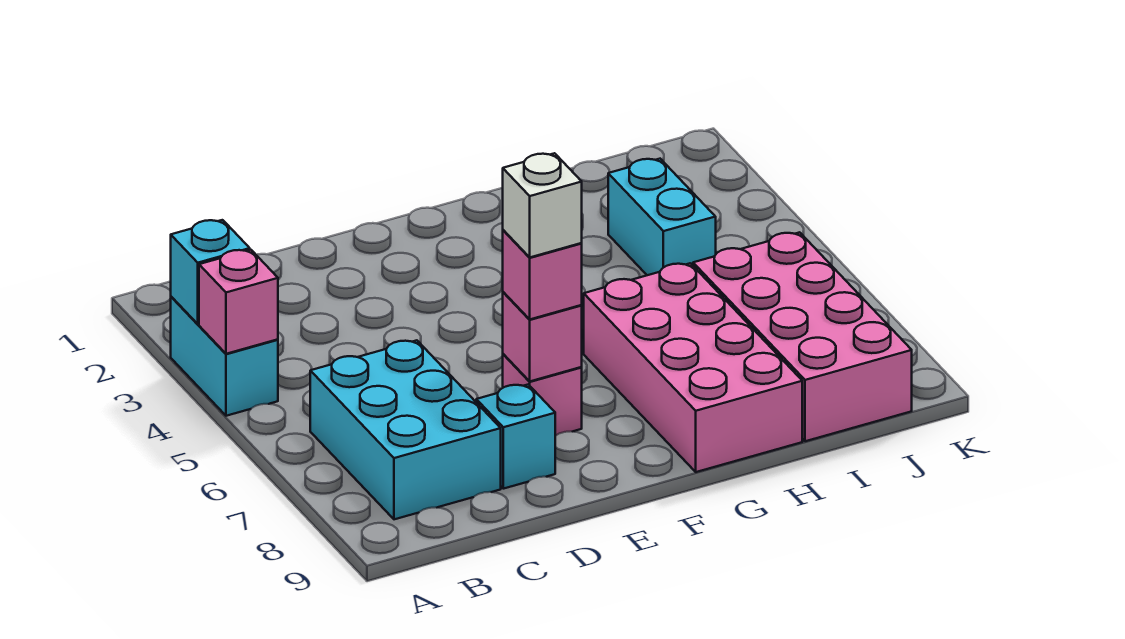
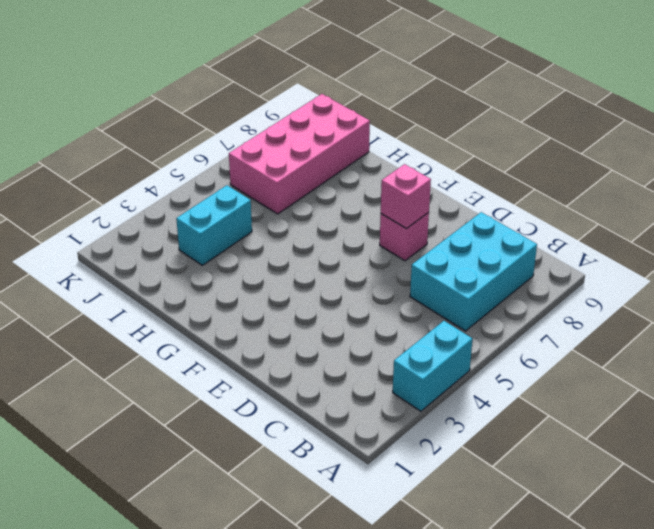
none -> cyan brick D8 level 1
none -> pink brick G6:H9 level 1
none -> cyan brick A3 level 2

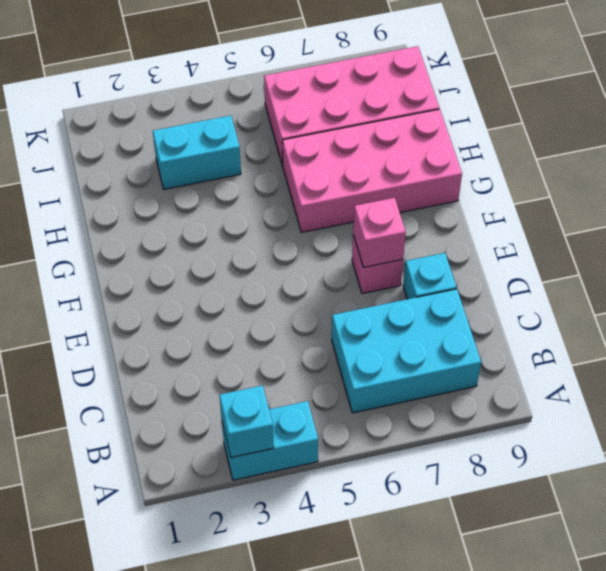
none -> pink brick A4 level 2
none -> pink brick E7 level 3
none -> white brick E7 level 4

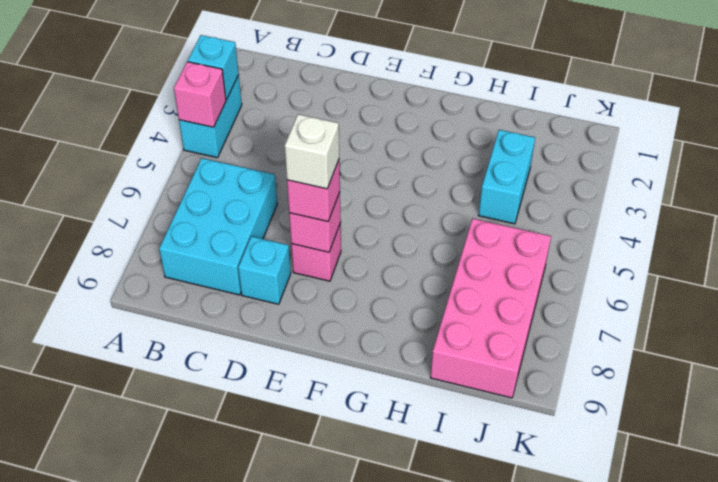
none -> pink brick G6:H9 level 1

